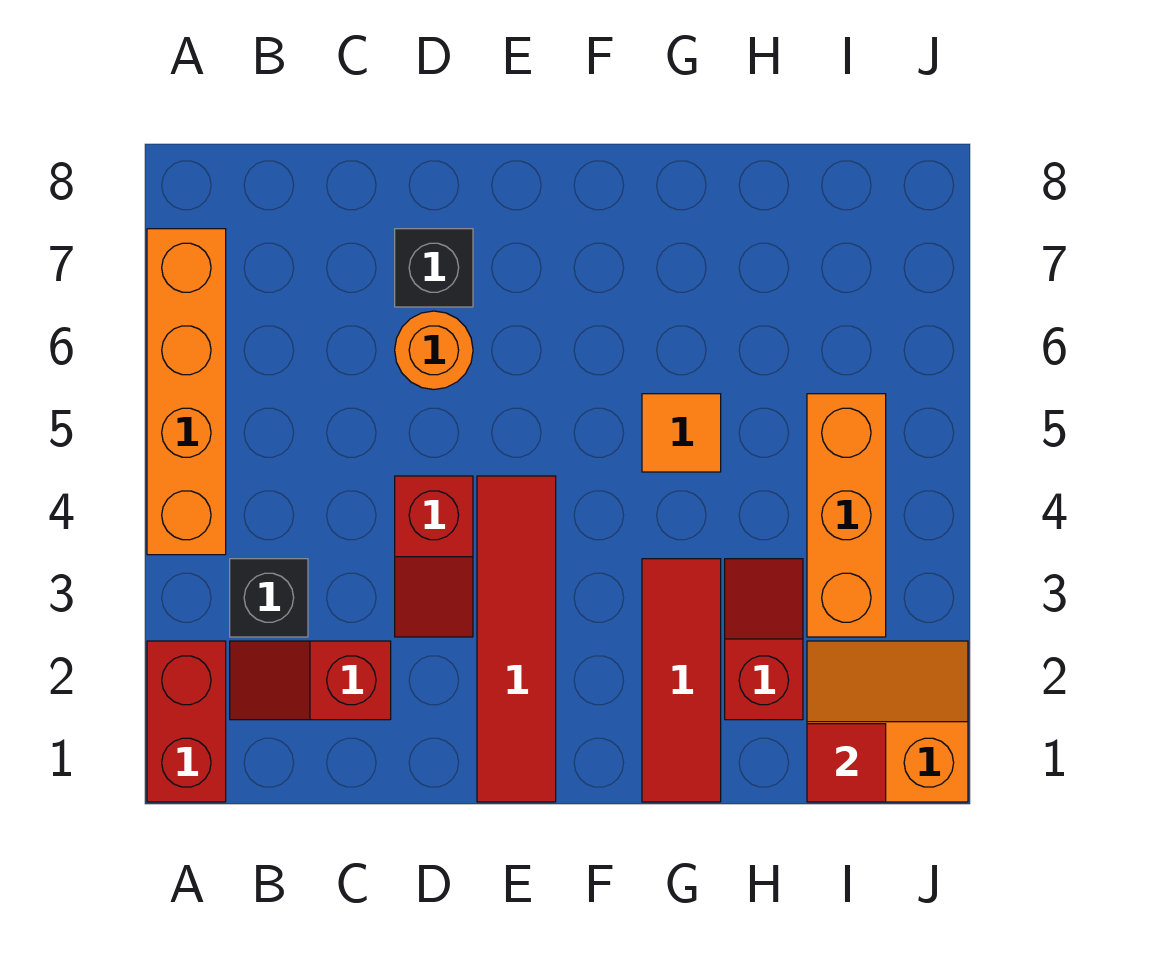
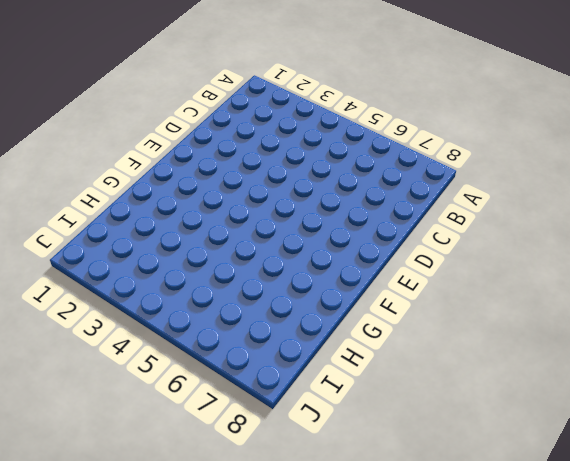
none -> red brick A1:A2 level 1
none -> orange brick A4:A7 level 1
none -> red slope B2:C2 level 1 top C

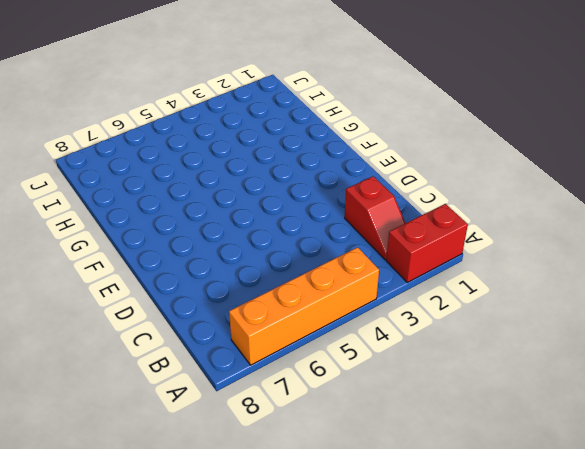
none -> black brick B3 level 1
none -> red slope D3:D4 level 1 top 4
none -> orange round brick D6 level 1

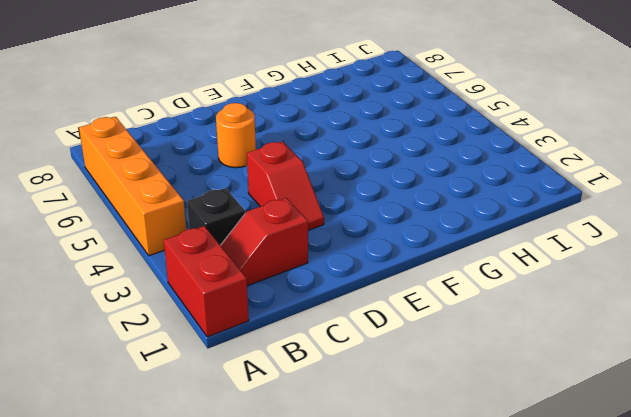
none -> black brick D7 level 1
none -> red tile E1:E4 level 1
none -> red tile G1:G3 level 1

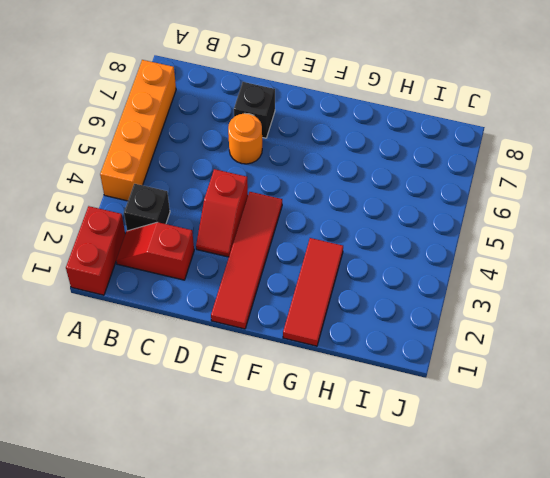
none -> orange tile G5 level 1
none -> red slope H2:H3 level 1 top 2
none -> orange slope I1:J2 level 1 top 1

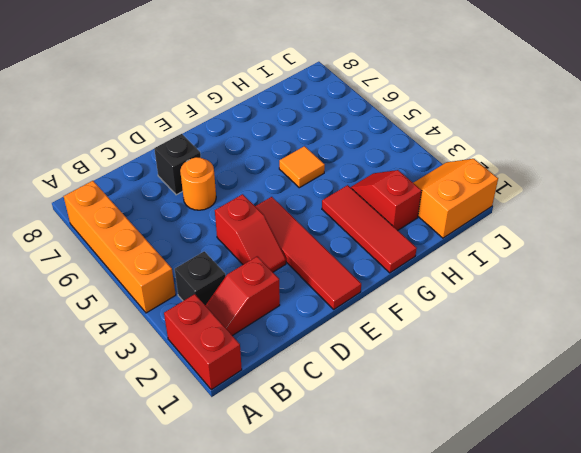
none -> orange brick I3:I5 level 1
none -> red tile I1 level 2

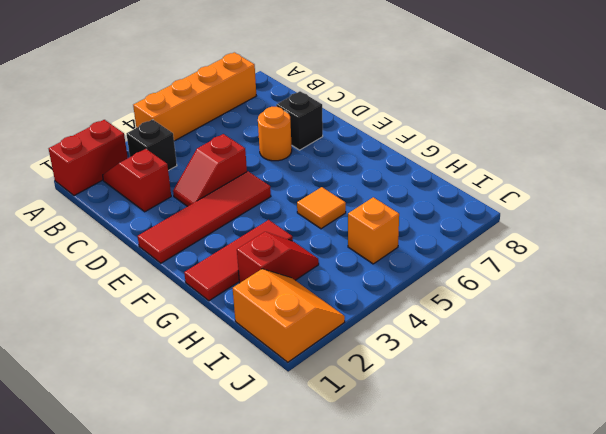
orange brick I5 level 1 -> orange brick I3:I5 level 1
none -> red tile I1 level 2

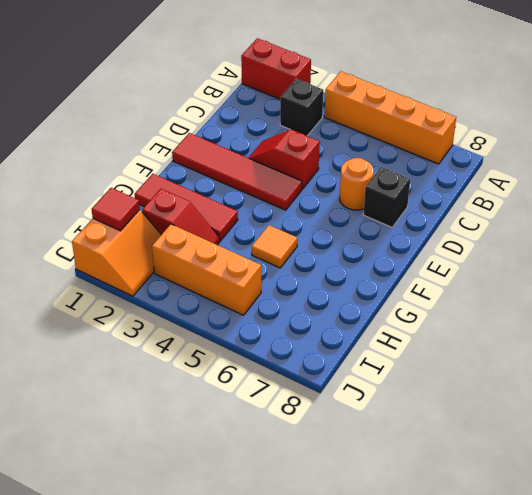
none -> red slope B2:C2 level 1 top C

